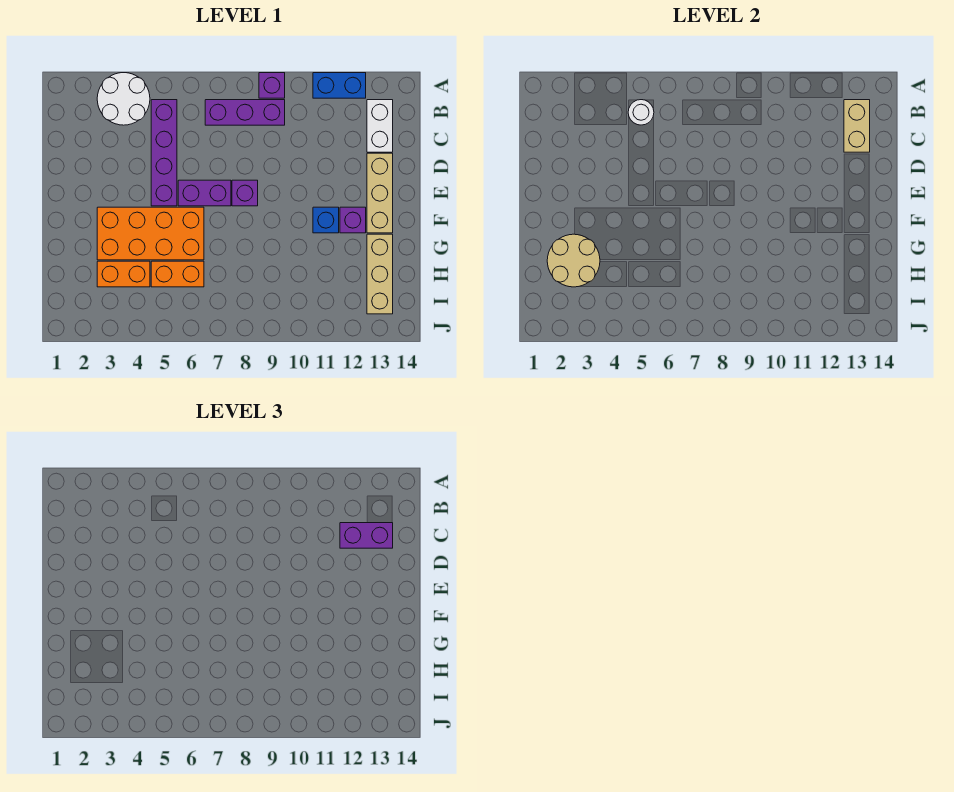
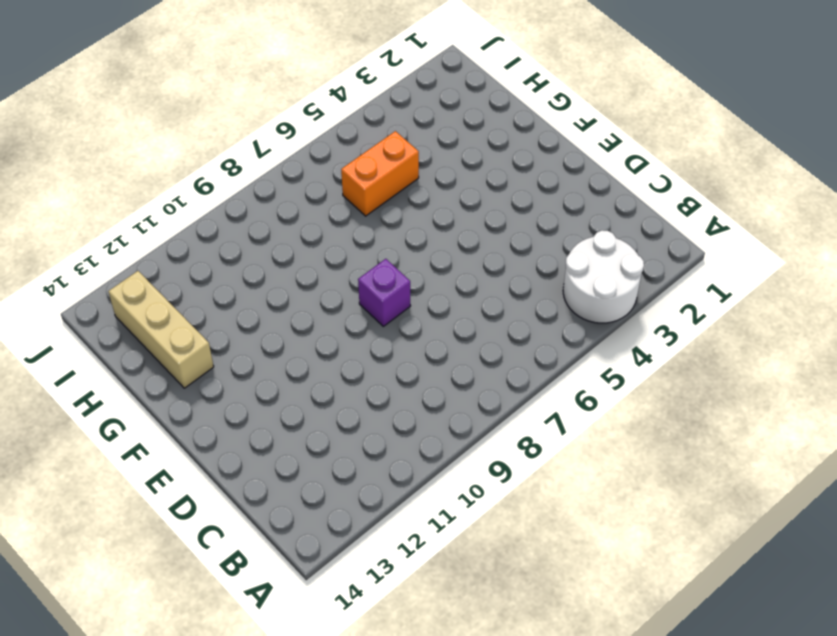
none -> purple brick A9 level 1
none -> blue brick A11:A12 level 1
none -> purple brick B5:E5 level 1

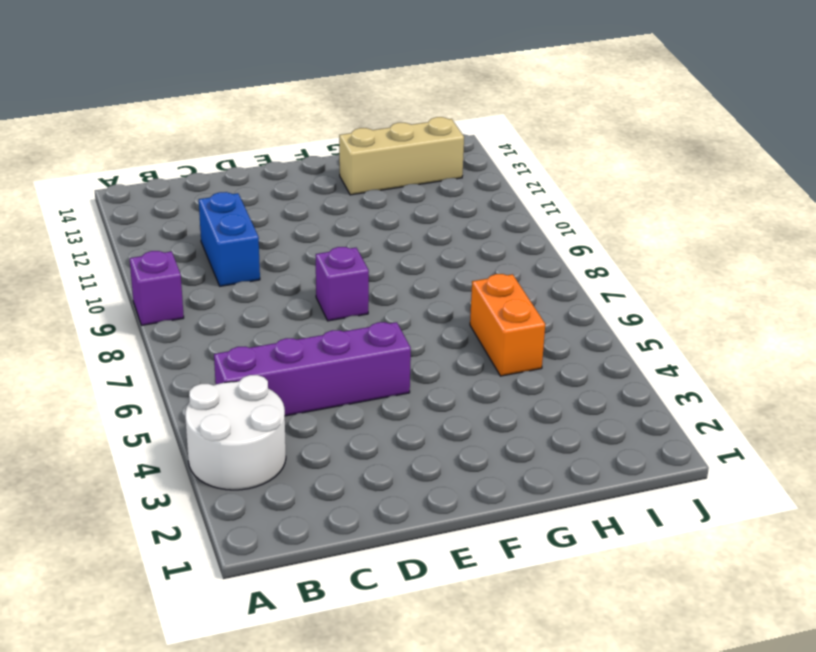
blue brick C10:C11 level 1 -> blue brick A11:A12 level 1
none -> purple brick B7:B9 level 1
none -> white brick B13:C13 level 1
none -> tan brick D13:F13 level 1

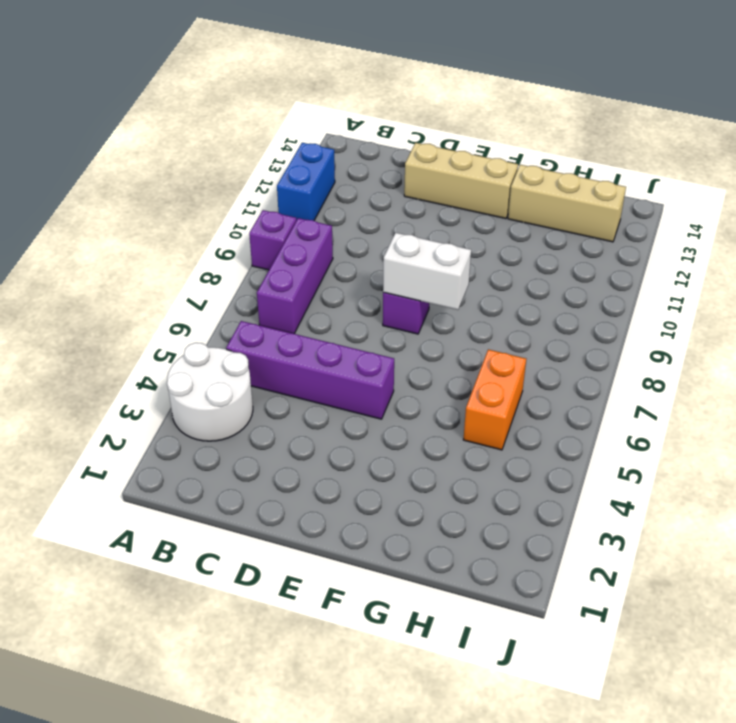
white brick E8:F8 level 2 -> white brick B13:C13 level 1
none -> purple brick E6:E7 level 1
none -> orange brick F3:G6 level 1
none -> blue brick F11 level 1

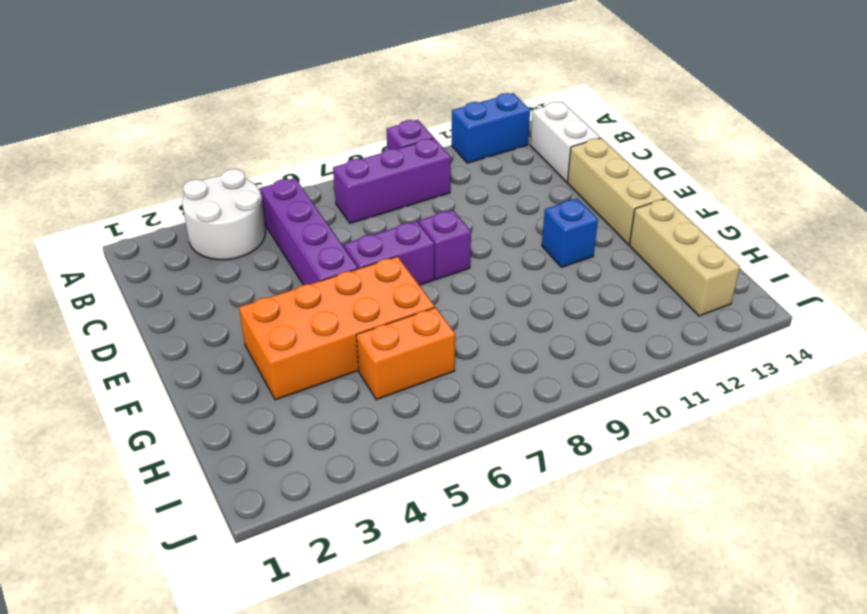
none -> purple brick F12 level 1
none -> orange brick H3:H4 level 1
none -> white round brick B5 level 2

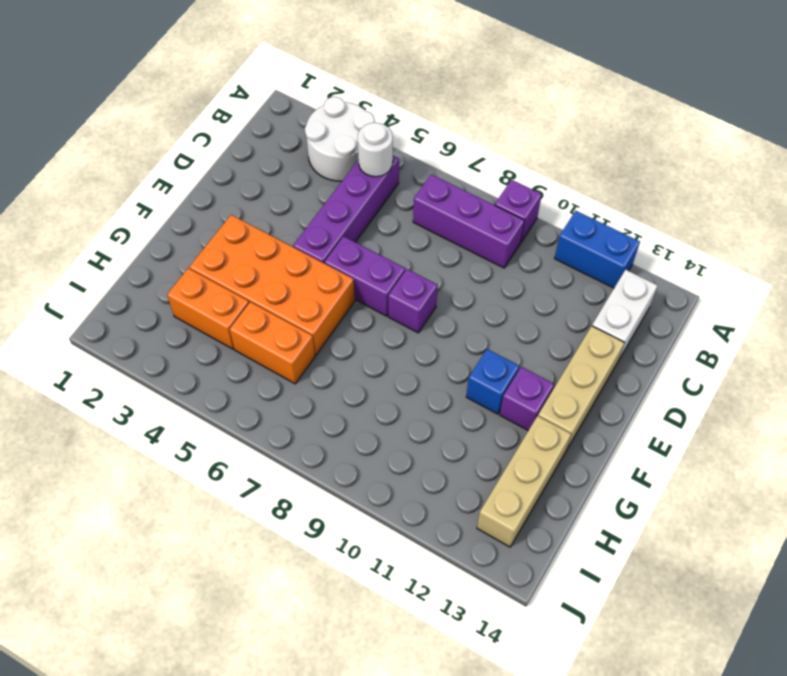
none -> tan brick B13:C13 level 2
none -> tan round brick G2:H3 level 2
none -> purple brick C12:C13 level 3

